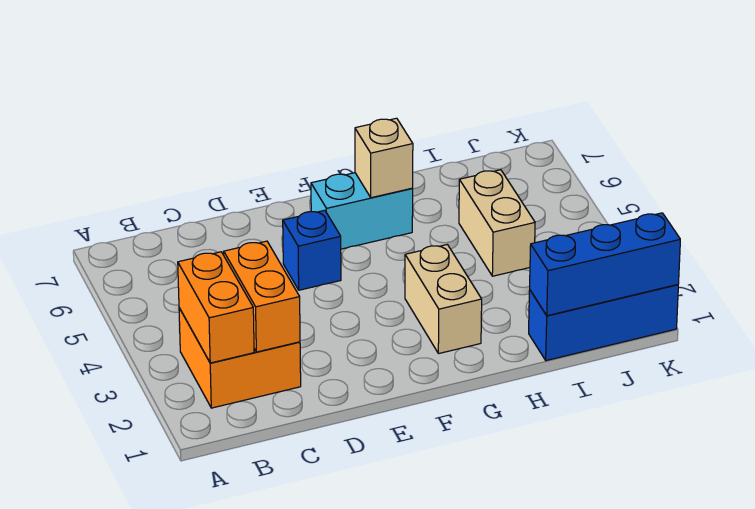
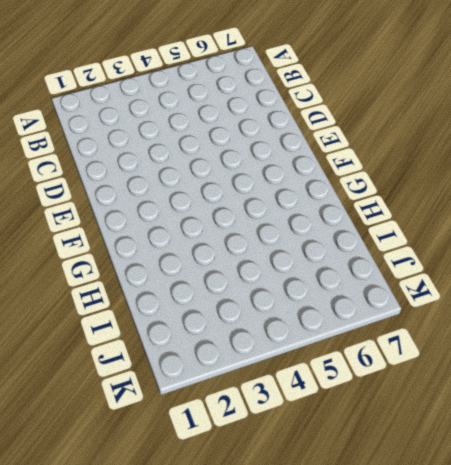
none -> orange brick B2:C3 level 1
none -> blue brick E5 level 1

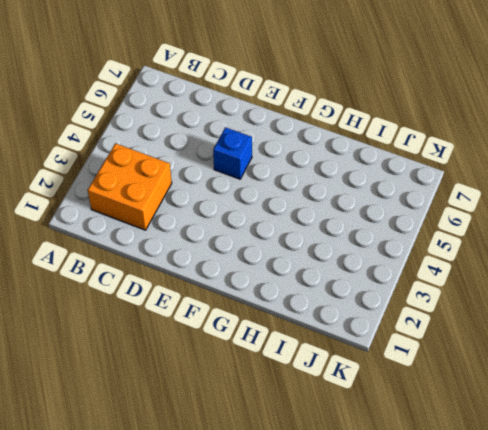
none -> cyan brick F6:G6 level 1
none -> tan brick G2:G3 level 1

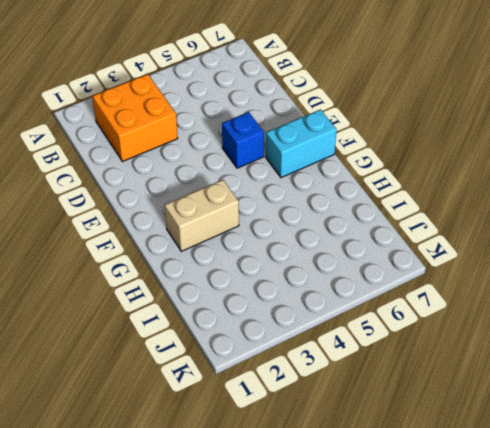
cyan brick F6:F7 level 1 -> cyan brick F6:G6 level 1
none -> blue brick I1:K1 level 1
none -> tan brick I4:I5 level 1

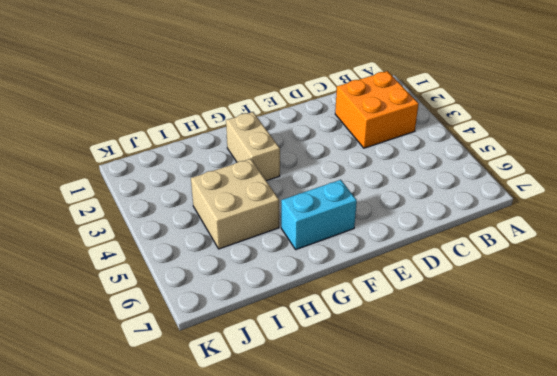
tan brick H4:I5 level 1 -> tan brick I4:I5 level 1
none -> blue brick E5 level 1
none -> blue brick I1:K1 level 1

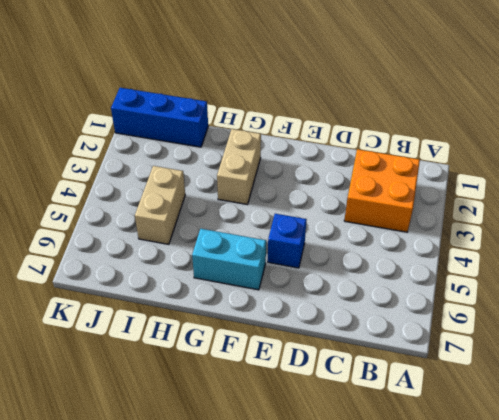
none -> orange brick B2:B3 level 2
none -> orange brick C2:C3 level 2

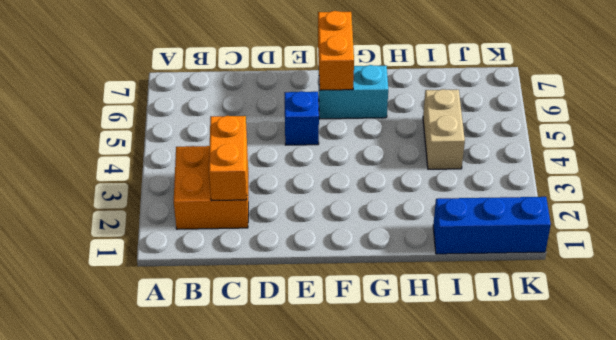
orange brick F6:F7 level 2 -> orange brick B2:B3 level 2
none -> tan brick G2:G3 level 1
none -> tan brick G6 level 2

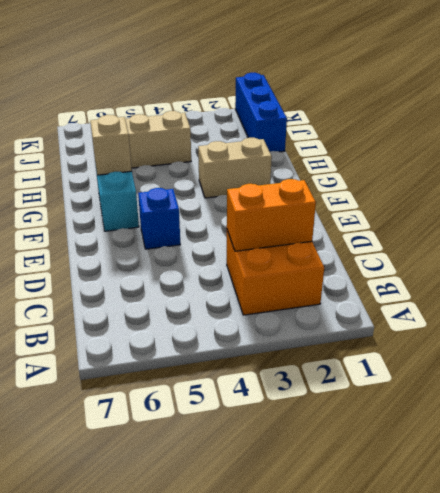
none -> orange brick B2:B3 level 2
none -> blue brick I1:K1 level 2

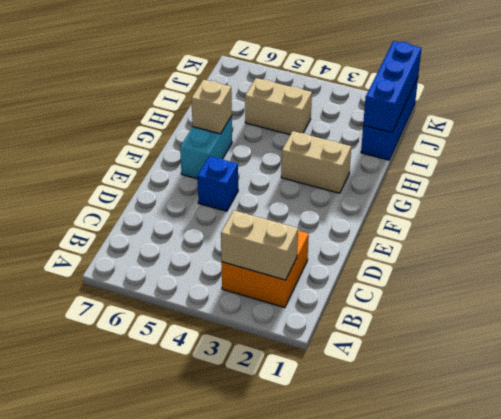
tan brick B2:B3 level 2 -> orange brick B2:B3 level 2
none -> orange brick C2:C3 level 2

